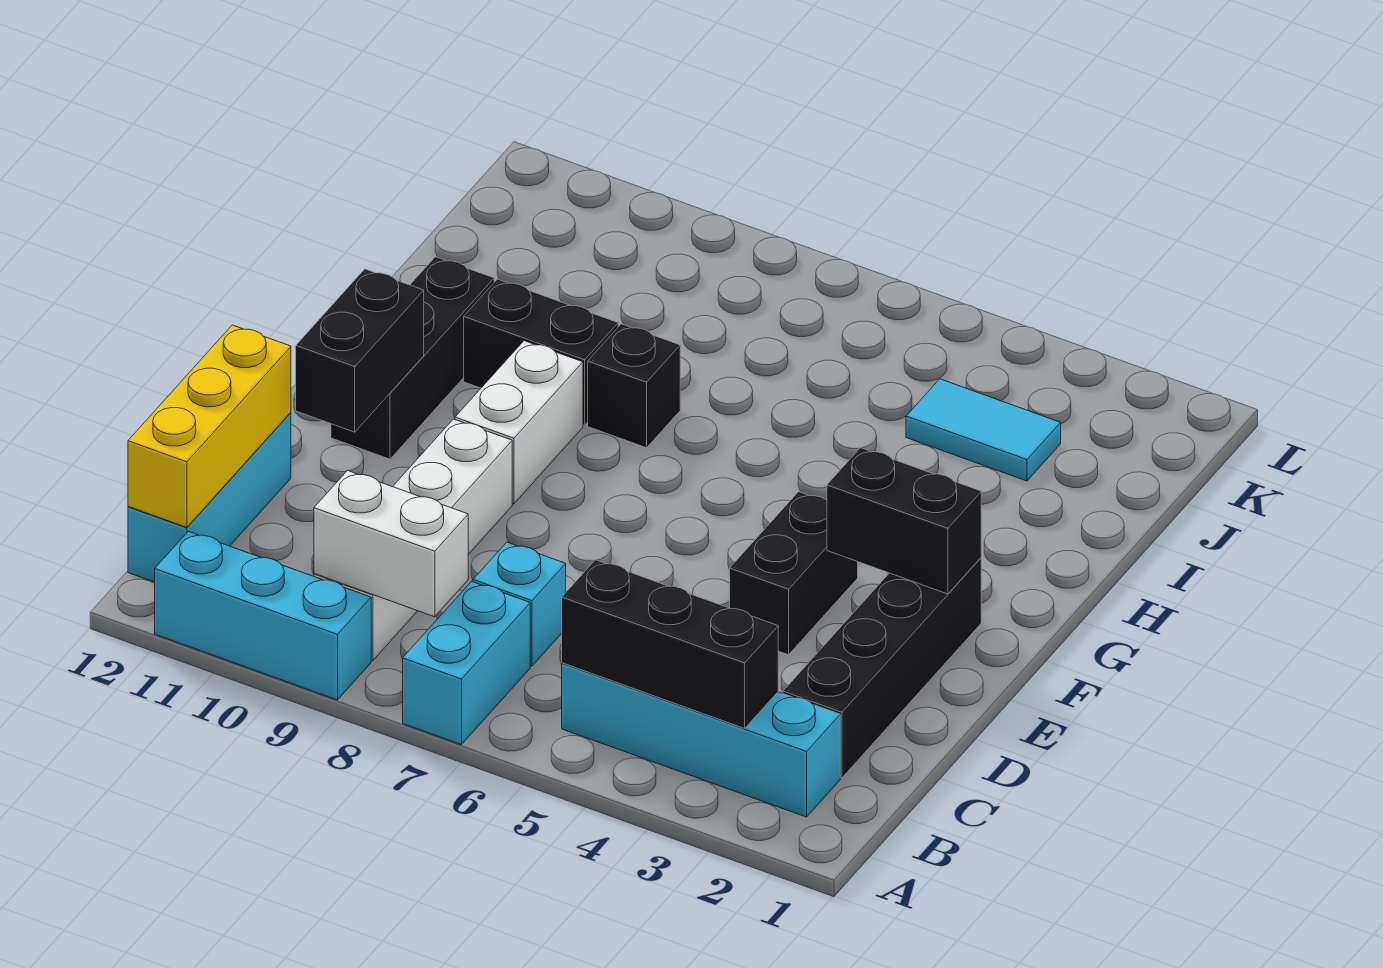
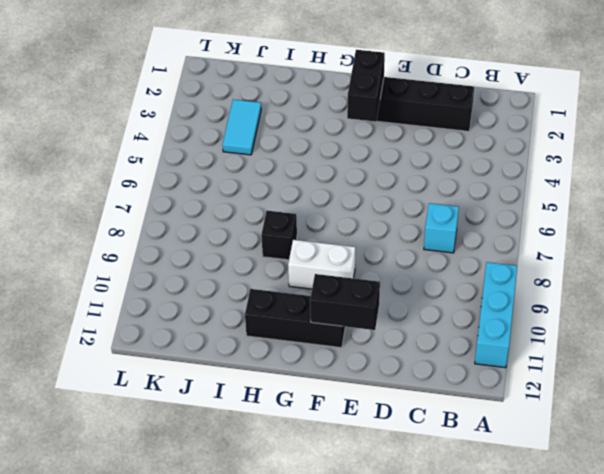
none -> cyan brick A7:B7 level 1
none -> cyan brick B2:B5 level 1
none -> white brick B9:E9 level 1

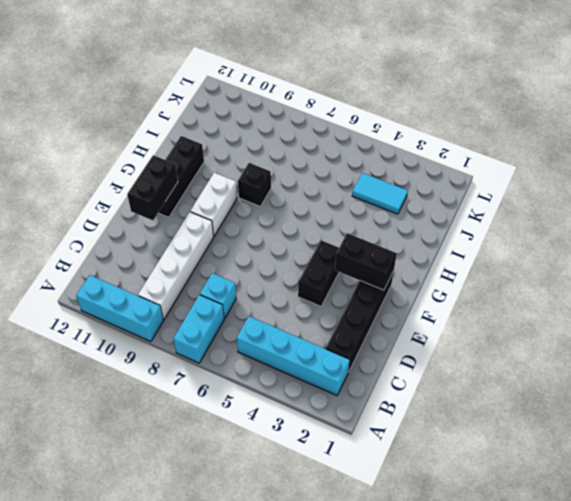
none -> cyan brick B12:D12 level 1
none -> black brick H9:H10 level 1
none -> black brick B3:B5 level 2

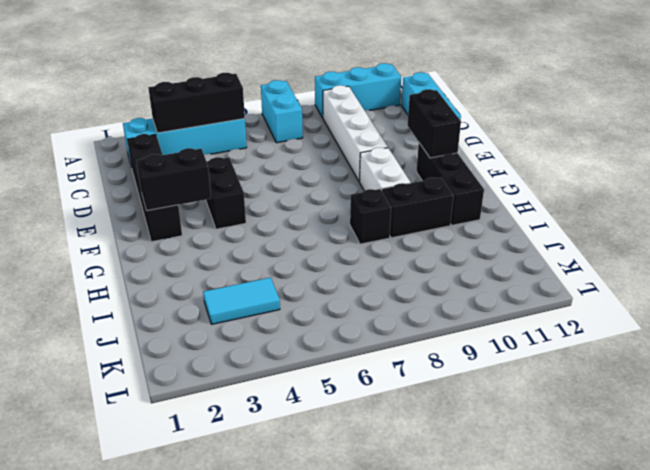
none -> cyan brick C7 level 1
none -> white brick B8:B9 level 2
none -> yellow brick B12:D12 level 2

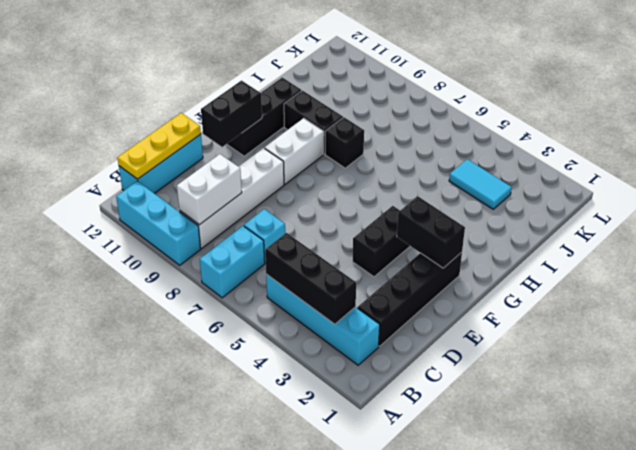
white brick B9:C9 level 2 -> white brick B8:B9 level 2
yellow plate B12:D12 level 2 -> yellow brick B12:D12 level 2

